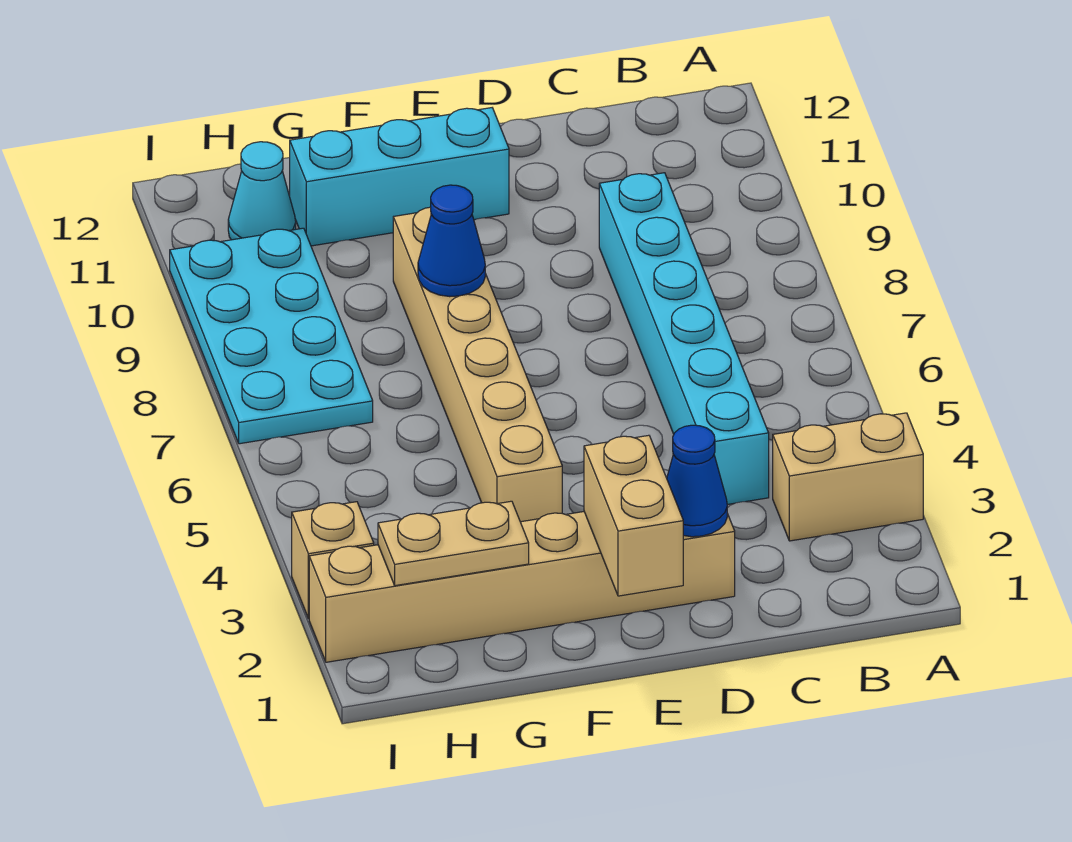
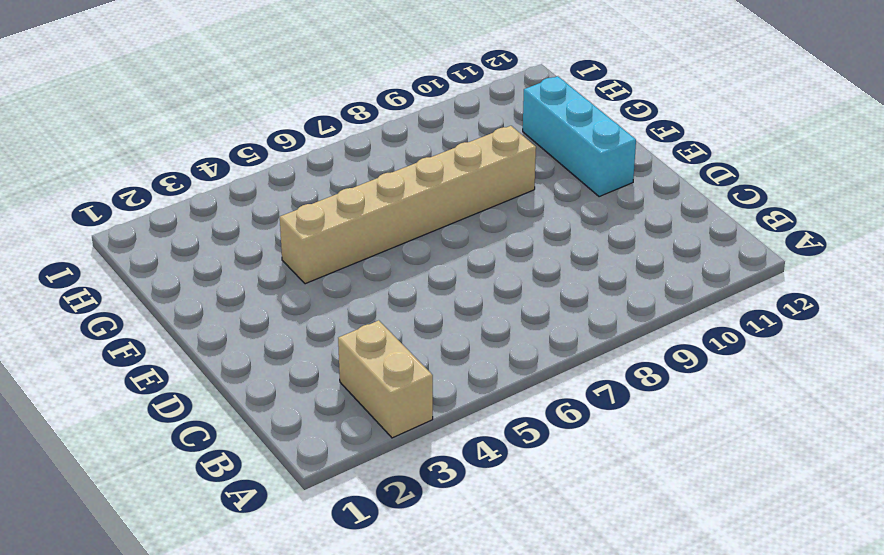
none -> cyan brick C4:C9 level 1
none -> tan brick D2:I2 level 1
none -> cyan plate H7:I10 level 1

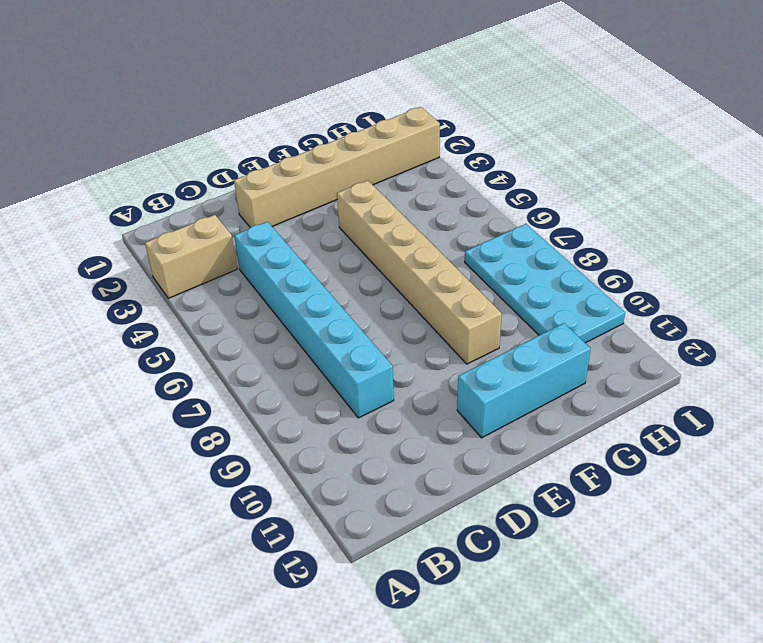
none -> cyan cone H11 level 1
none -> tan brick I3 level 1
none -> blue cone D2 level 2

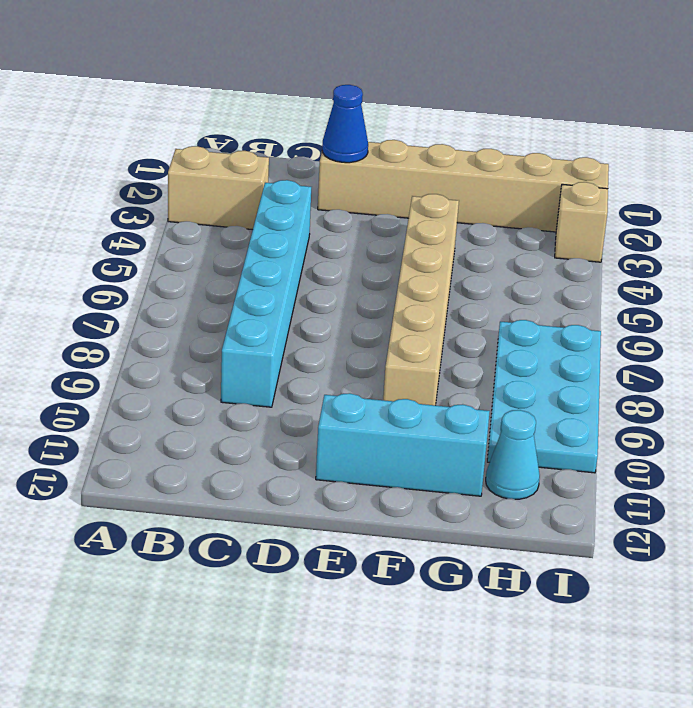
none -> tan brick E1:E2 level 2
none -> blue cone F8 level 2
none -> tan plate G2:H2 level 2

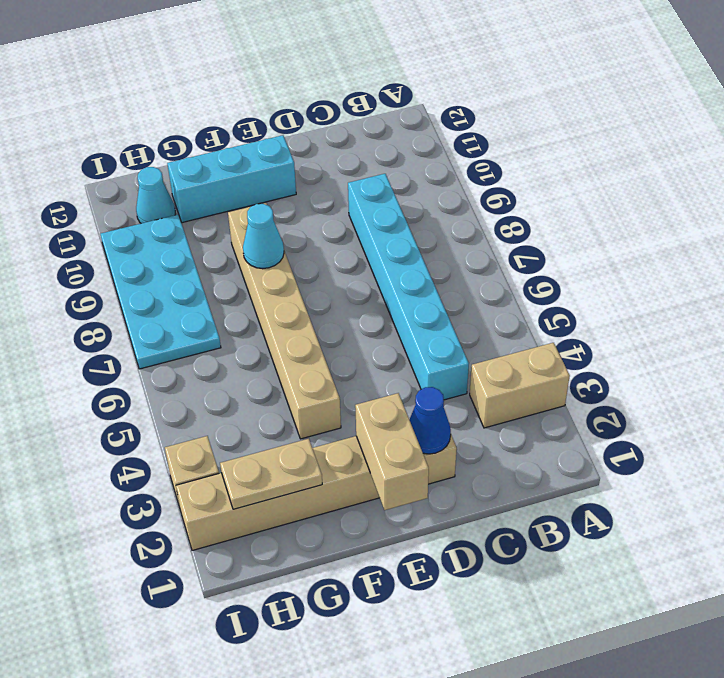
cyan cone F8 level 2 -> blue cone F8 level 2

